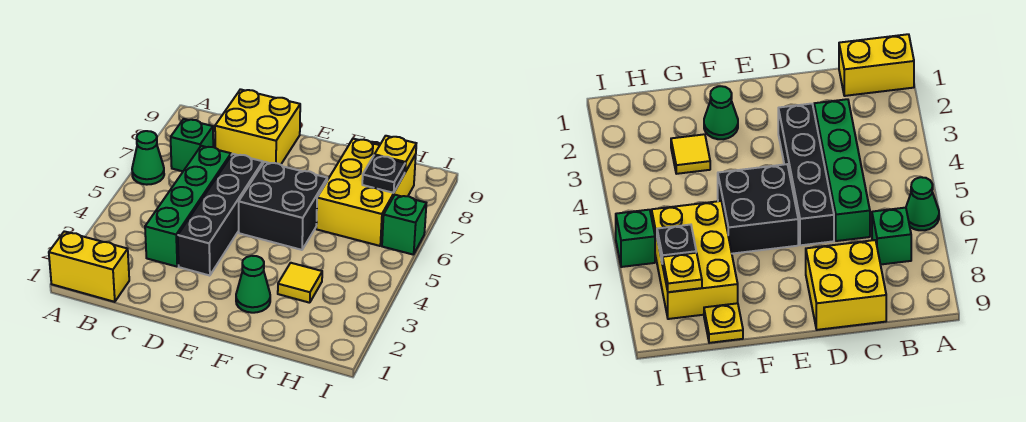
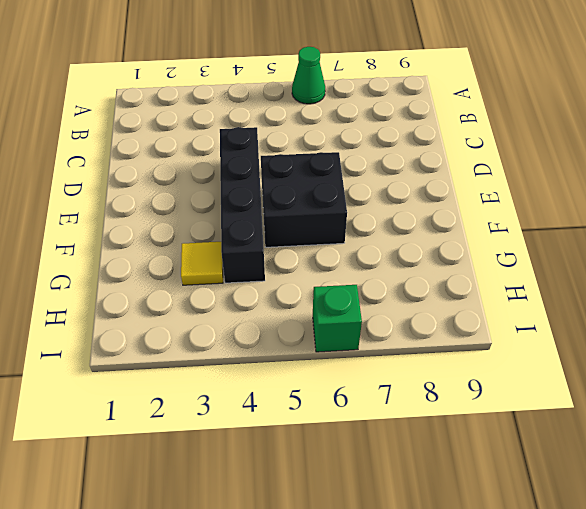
black brick D4:G4 level 1 -> black brick D3:D6 level 1
none -> yellow brick A1:B1 level 1
none -> green brick B7 level 1
none -> green brick C3:C6 level 1

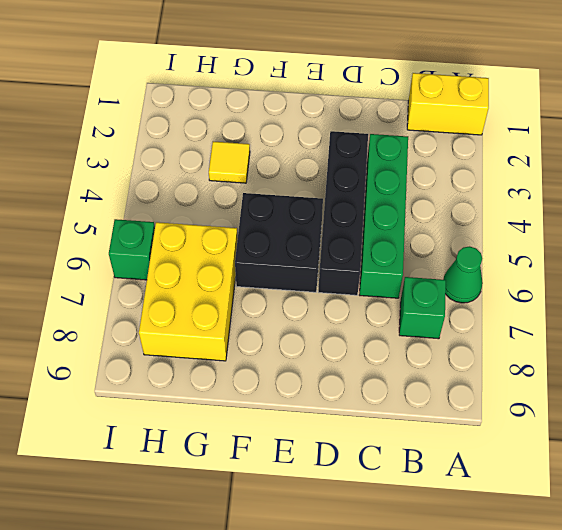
none -> yellow brick C8:D9 level 1
none -> green cone F2 level 1
none -> yellow plate G9 level 1

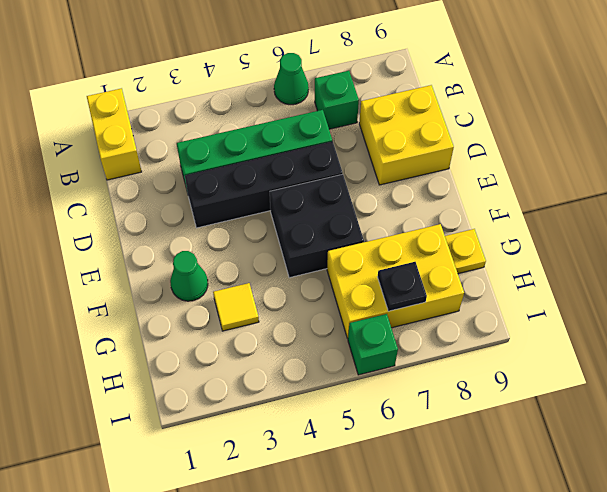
none -> yellow plate H8 level 2

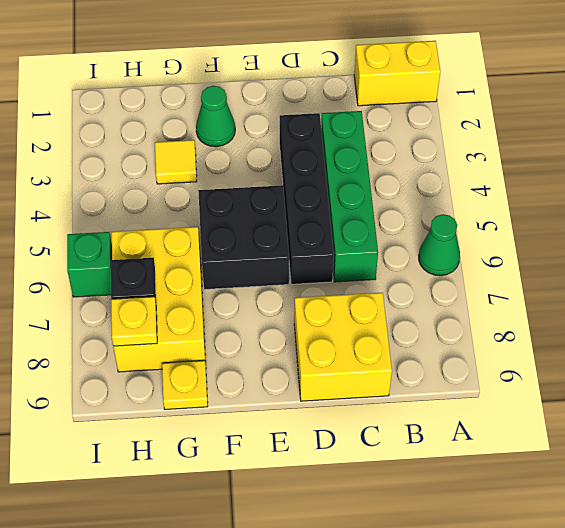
none -> green brick B7 level 1

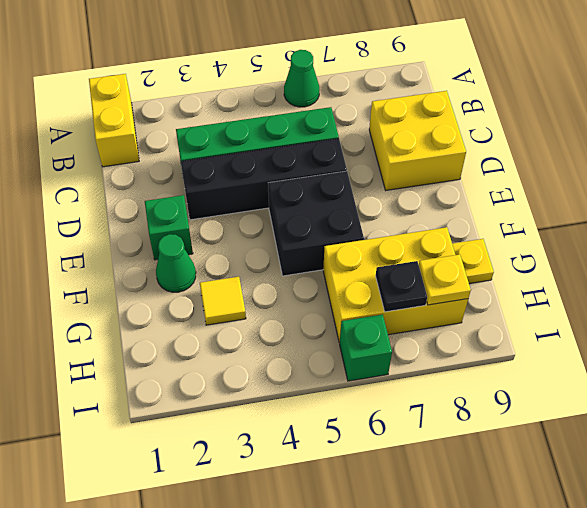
green brick E2 level 1 -> green brick B7 level 1

